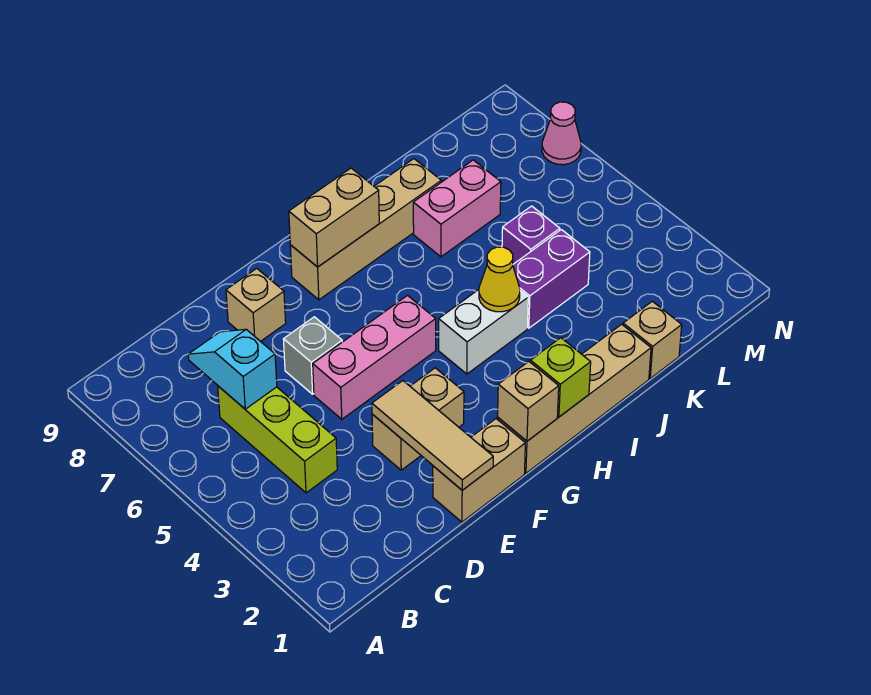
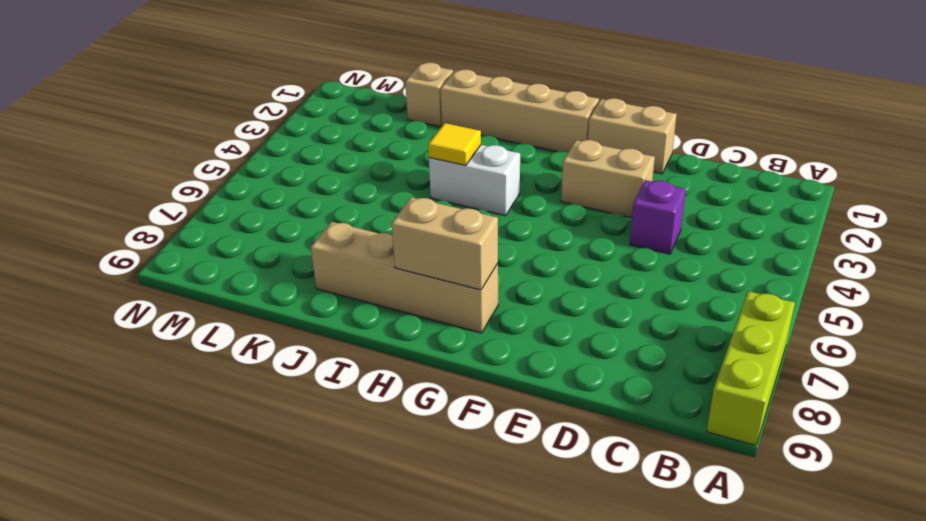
lime brick A7:A9 level 1 -> lime brick C4:C6 level 1
purple brick D4 level 1 -> purple brick K5 level 1
yellow tile I4 level 2 -> yellow cone I4 level 2
none -> pink brick E5:G5 level 1
none -> grey brick E6 level 1
none -> tan brick E8 level 1

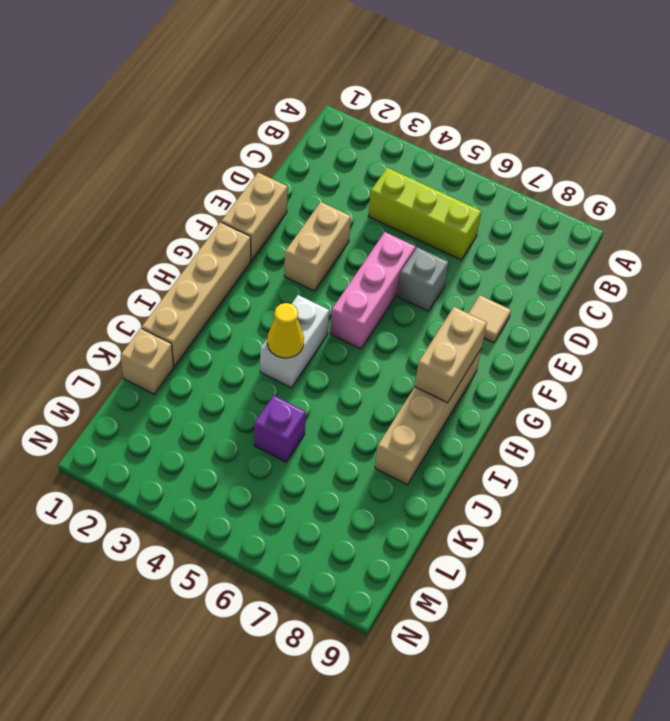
tan tile E8 level 1 -> tan brick E8 level 1
none -> purple brick J4:K4 level 1
none -> pink brick J7:K7 level 1
none -> pink cone N7 level 1

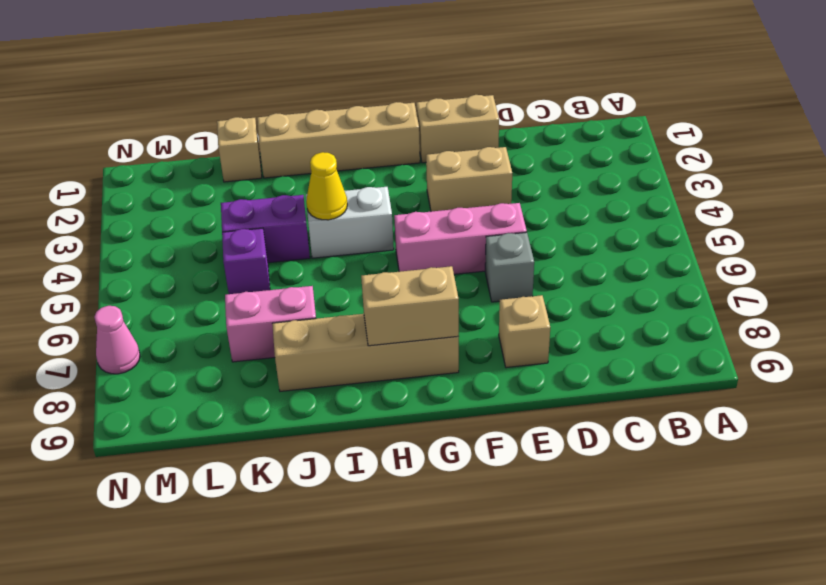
none -> lime brick C4:C6 level 1
none -> cyan slope C6:C7 level 2 top 6
none -> tan tile E1:E3 level 2

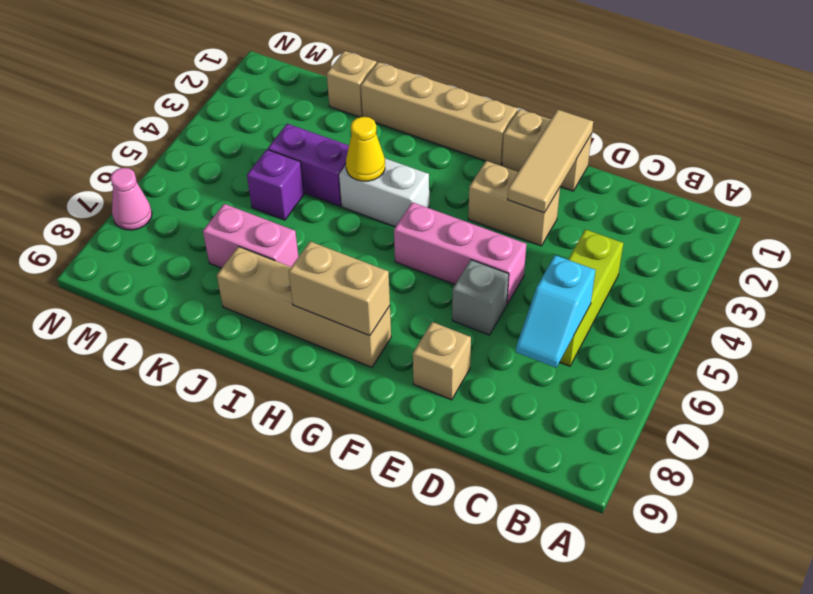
none -> tan brick G1 level 2
none -> lime brick H1 level 2

